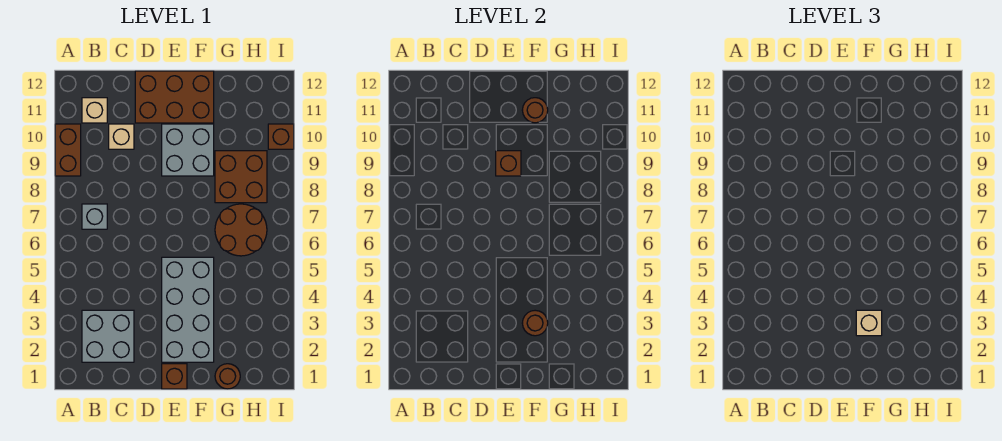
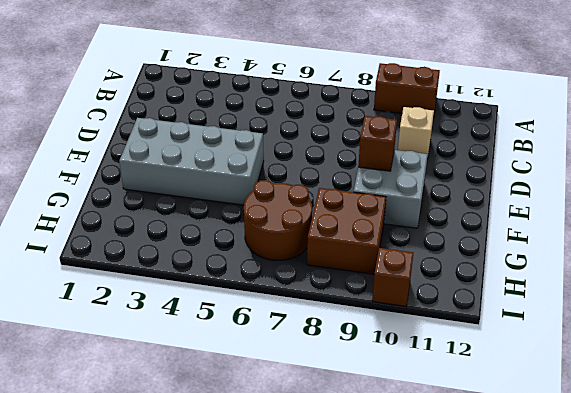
none -> grey brick B2:C3 level 1
none -> grey brick B7 level 1
none -> tan brick B11 level 1

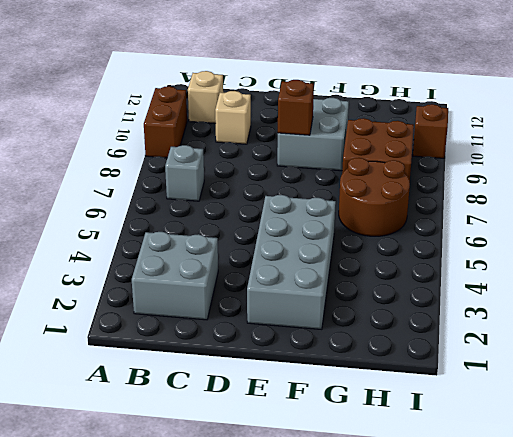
none -> brown brick D11:F12 level 1
none -> brown brick E1 level 1
none -> brown round brick G1 level 1

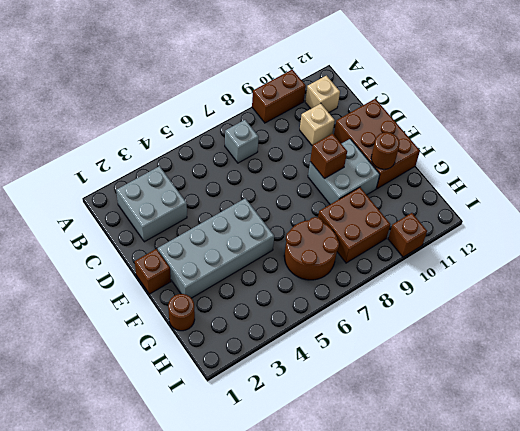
none -> brown round brick F3 level 2
none -> tan brick F3 level 3

